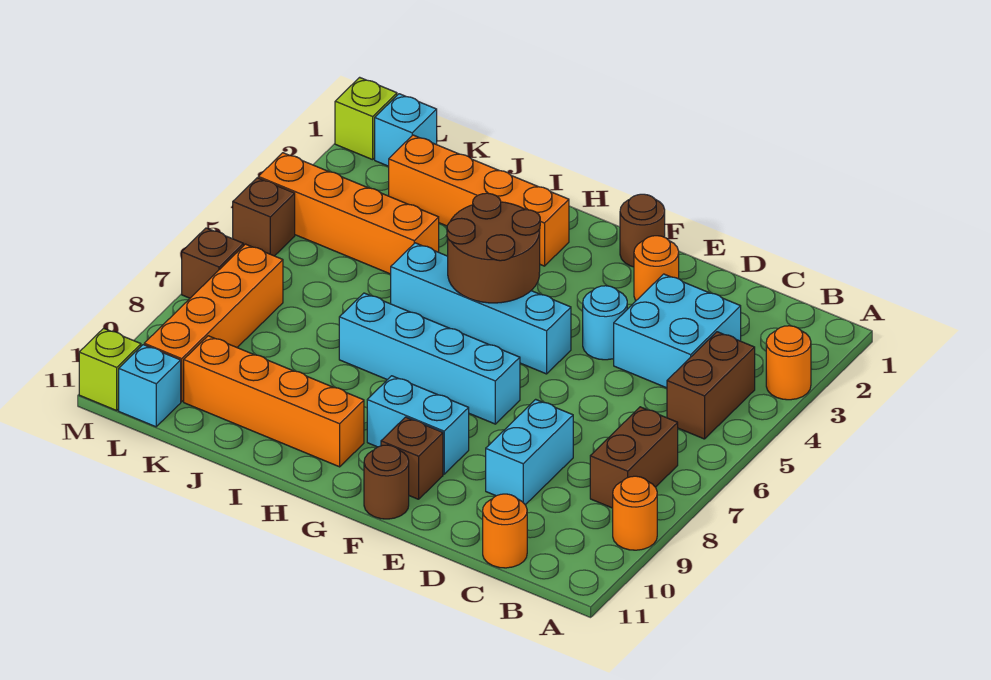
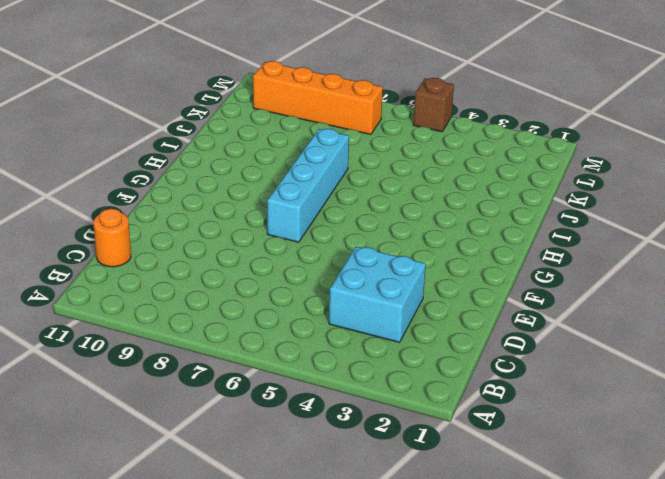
none -> orange round brick A3 level 1
none -> orange round brick A9 level 1
none -> brown brick B4:B5 level 1

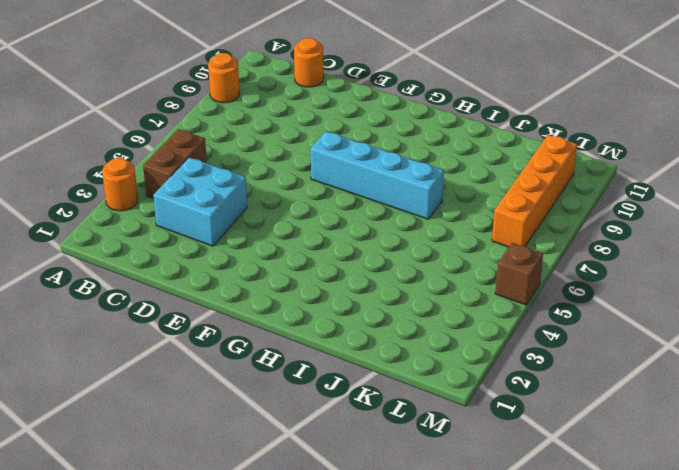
none -> brown brick B7:B8 level 1
none -> cyan brick D8:D9 level 1
none -> orange round brick E2 level 1

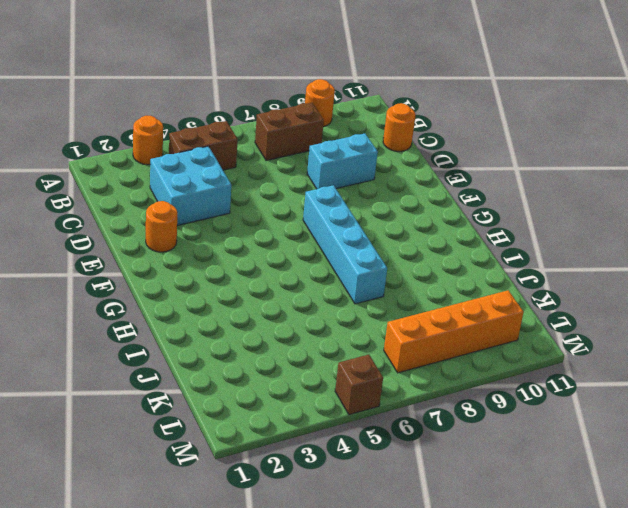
none -> cyan round brick E4 level 1
none -> brown round brick F1 level 1
none -> cyan brick F5:I5 level 1

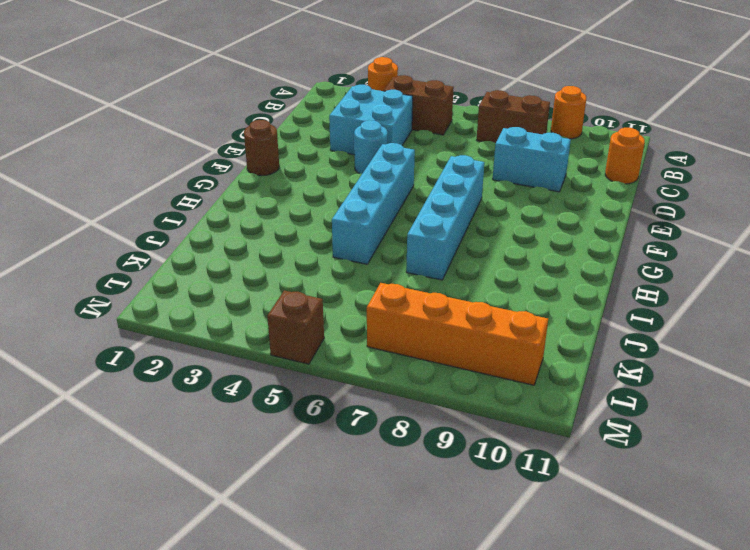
none -> orange round brick E2 level 1
none -> cyan brick F9:G9 level 1
none -> brown brick F10 level 1

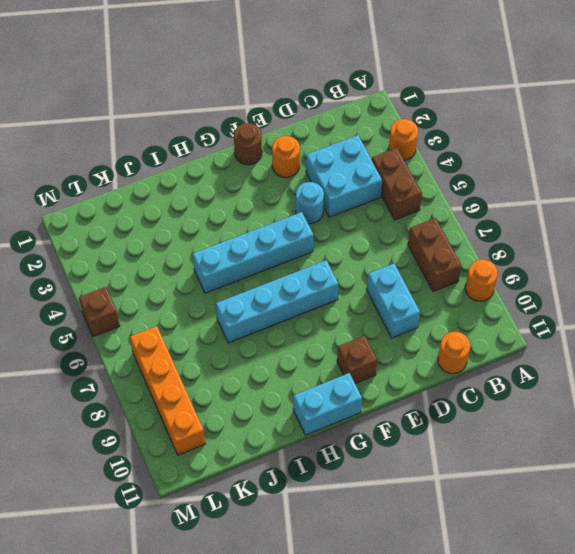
cyan brick G11:H11 level 1 -> cyan brick F9:G9 level 1
none -> brown round brick F11 level 1
none -> orange brick H2:K2 level 1
none -> orange brick H10:K10 level 1

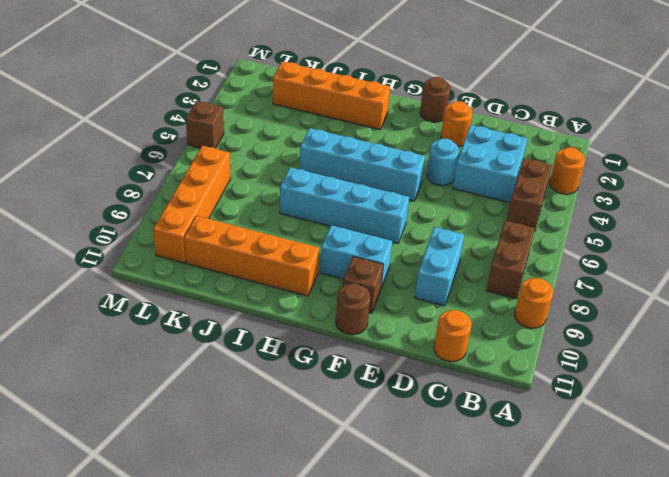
none -> orange brick J4:M4 level 1
none -> cyan brick L1 level 1
none -> cyan brick L11 level 1

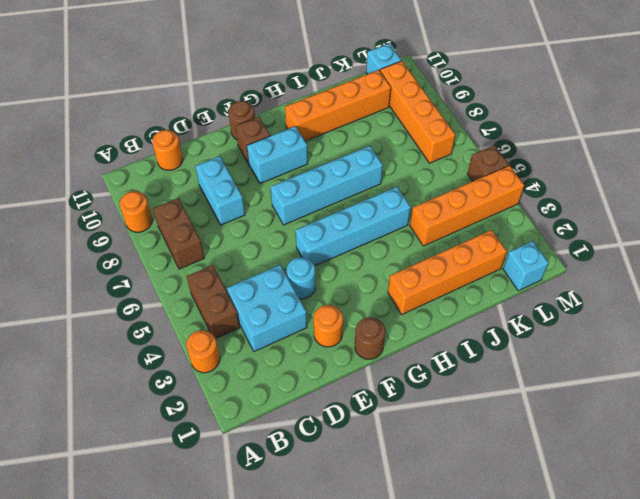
none -> lime brick M1 level 1
none -> brown brick M7 level 1
none -> lime brick M11 level 1

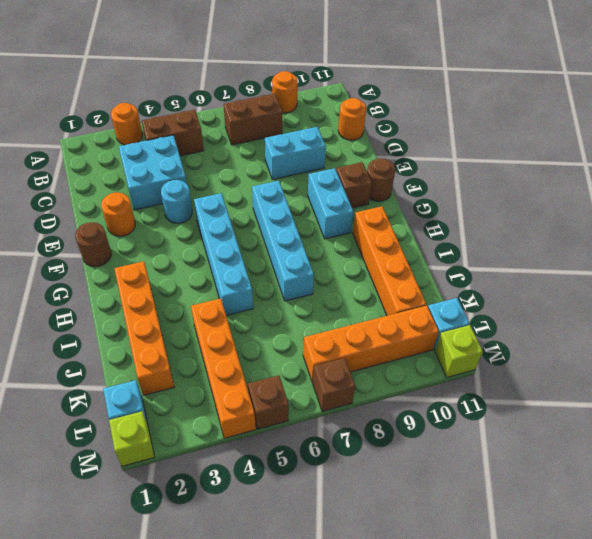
none -> brown round brick G4:H5 level 2

